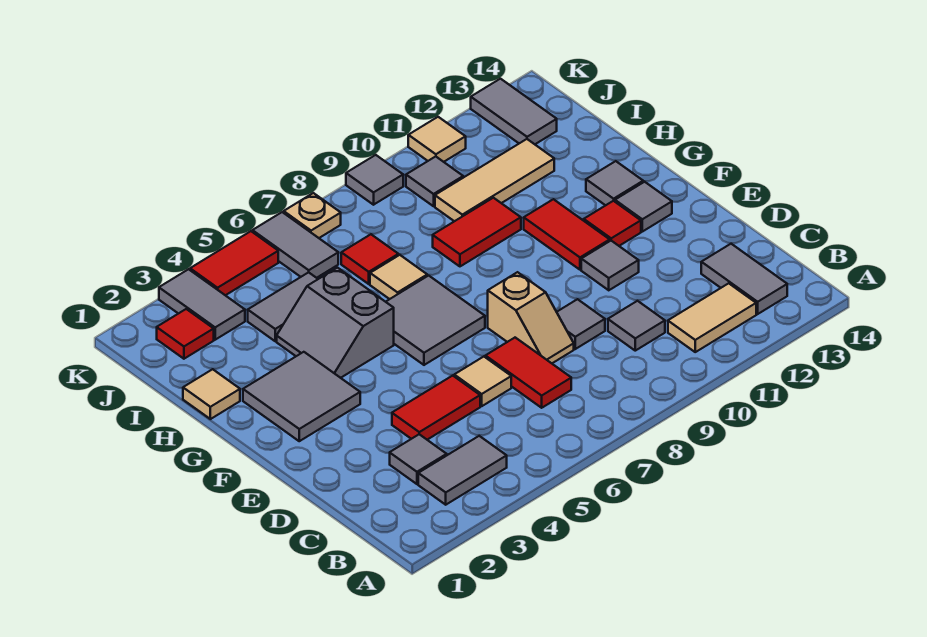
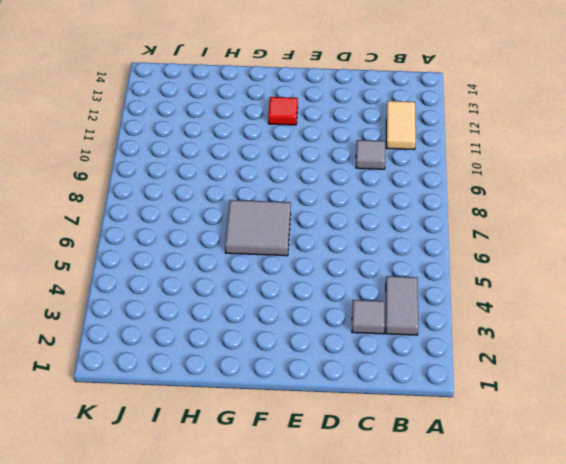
none -> grey tile B13:C13 level 1
none -> red tile C7:D7 level 1
none -> red tile D4:D5 level 1
none -> tan tile D6 level 1

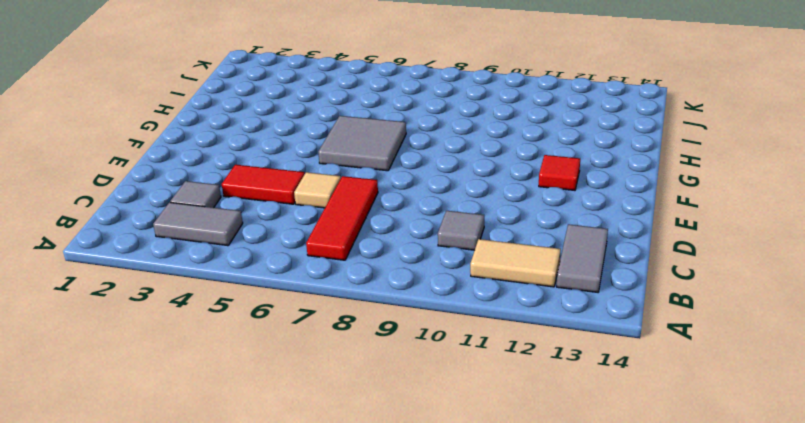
red tile B7:D7 level 1 -> red tile C7:D7 level 1
none -> tan slope D8:E8 level 1 top E
none -> grey tile D9 level 1
none -> grey tile E11 level 1
none -> grey tile F2:G3 level 1

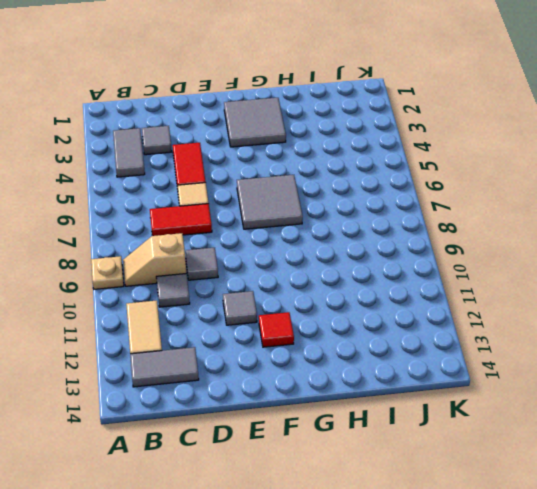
tan plate A9 level 1 -> tan plate K7 level 1
tan slope B9:C9 level 1 top C -> tan slope D8:E8 level 1 top E
none -> red tile F11:G11 level 1
none -> grey tile F13 level 1
none -> grey slope G4:H5 level 1 top 5
none -> grey tile G13 level 1

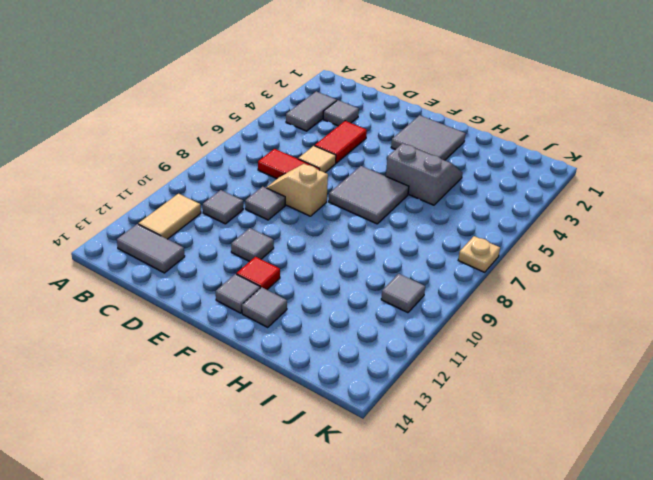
none -> red tile F11:G11 level 1
none -> tan tile H1 level 1
none -> tan tile H7 level 1
none -> red tile H9:H10 level 1

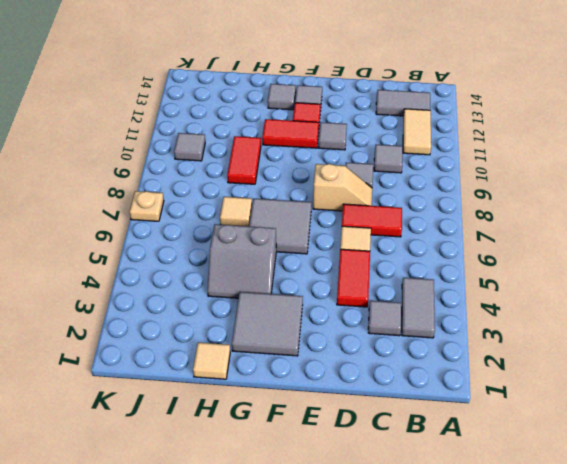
none -> grey tile I4:I5 level 1
none -> red tile I7 level 1
none -> tan tile I10:I12 level 1
none -> red tile J2 level 1

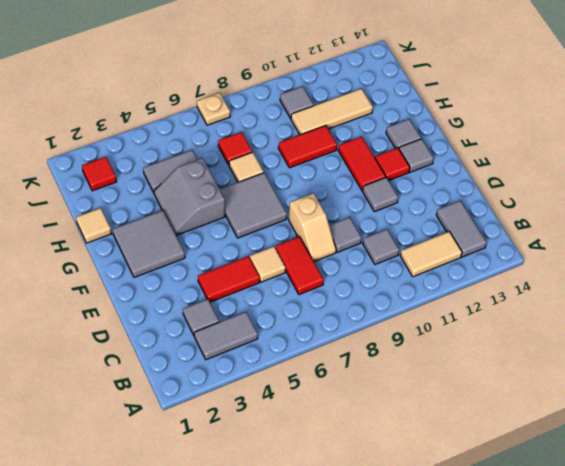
none -> grey tile J3:K3 level 1
none -> grey tile J6:K6 level 1
none -> grey tile J13:K13 level 1
none -> red tile K4:K5 level 1

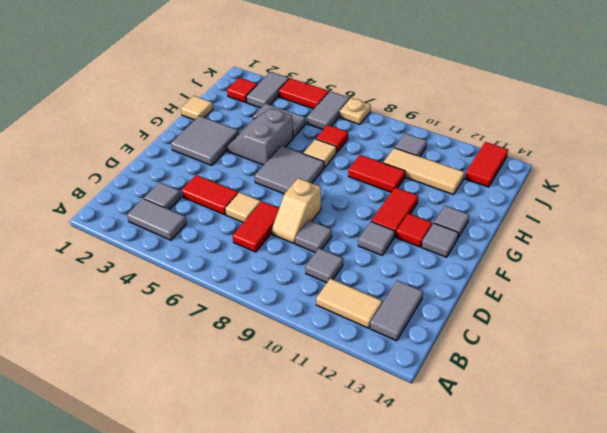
red tile J13:K13 level 1 -> grey tile J13:K13 level 1
none -> grey tile K9 level 1
none -> tan tile K11 level 1

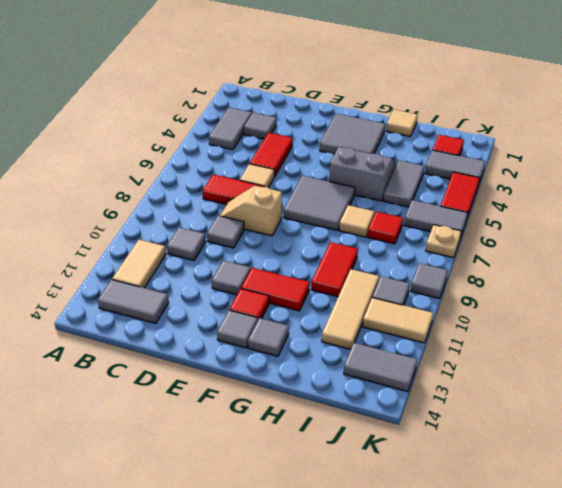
tan tile J11:K11 level 1 -> tan tile K11 level 1

